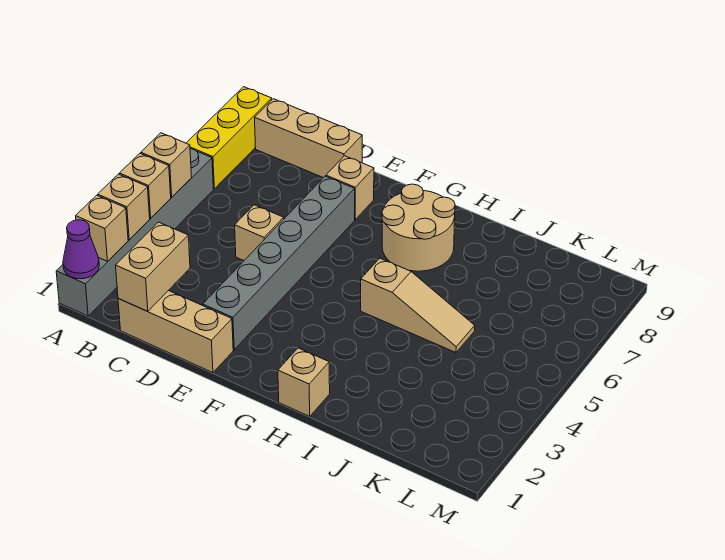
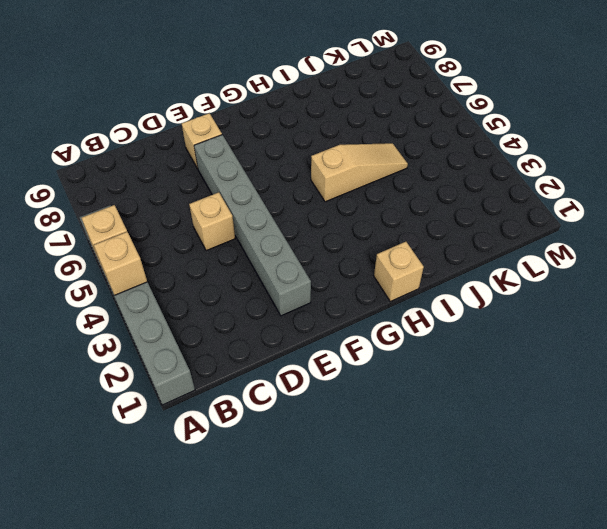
none -> yellow brick A7:A9 level 1
none -> tan brick B9:D9 level 1
none -> tan brick C1:E1 level 1

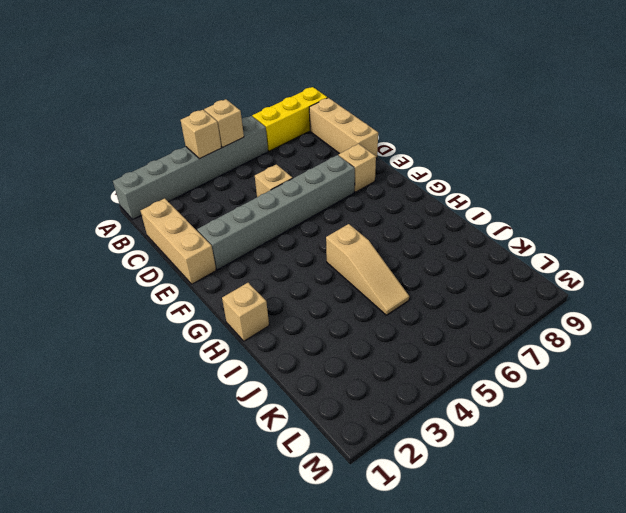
none -> tan round brick G7:H8 level 1
none -> purple cone A1 level 2
none -> tan brick A2 level 2

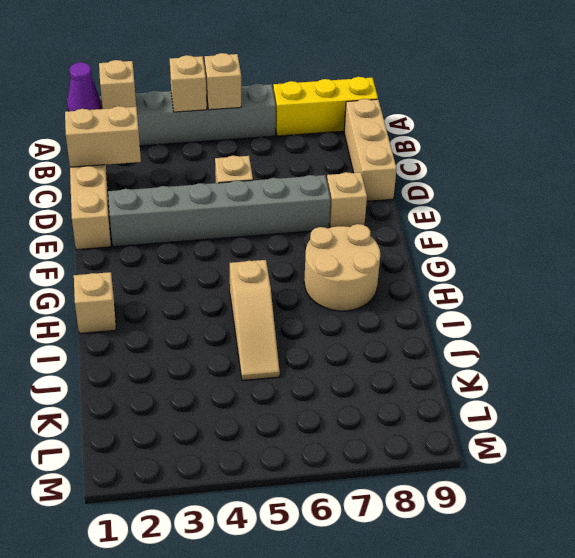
none -> tan brick A3 level 2

